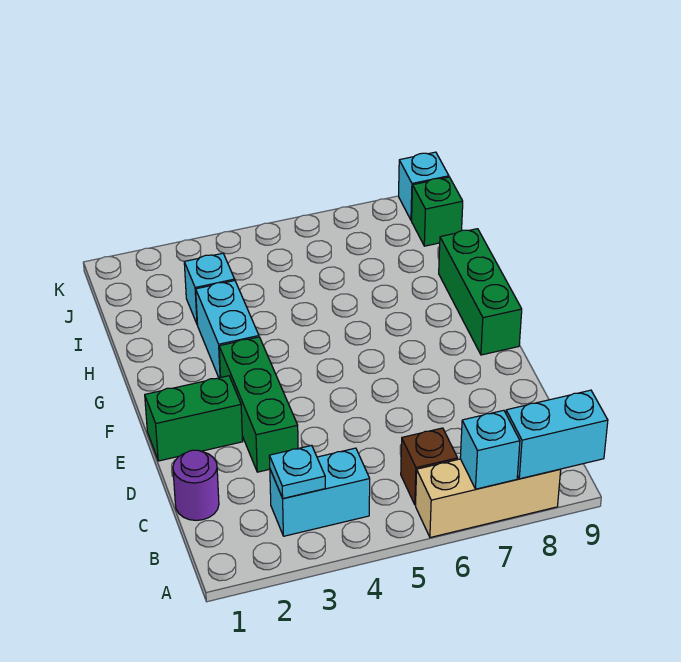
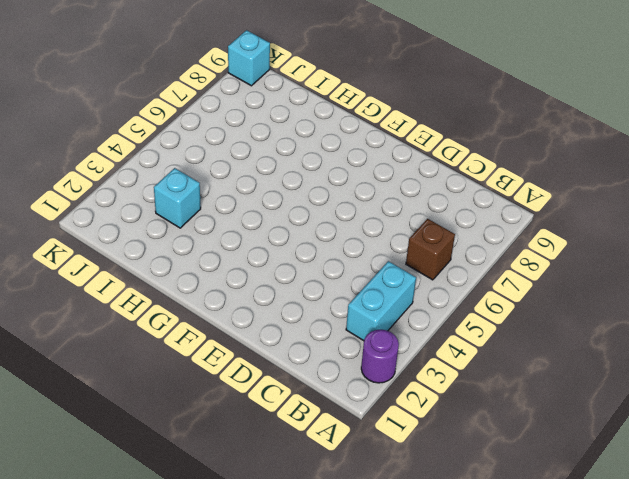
purple round brick A2 level 1 -> purple round brick C1 level 1
none -> tan brick A6:A8 level 1
none -> green brick D3:F3 level 1
none -> green brick E1:E2 level 1

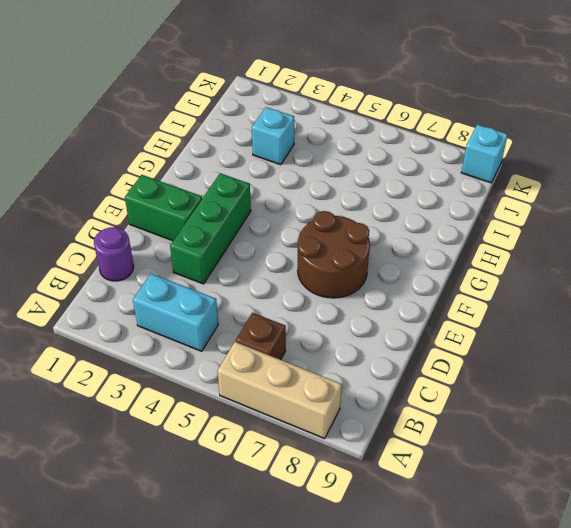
brown round brick E6:F7 level 1 -> none
none -> green brick F9:H9 level 1
none -> cyan brick G3:H3 level 1
none -> green brick J9 level 1

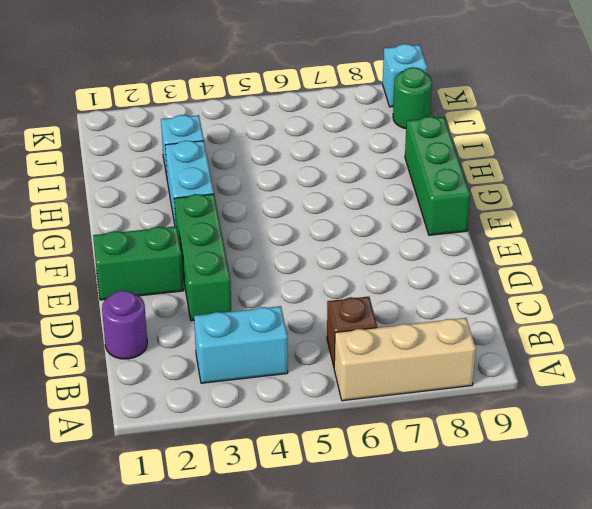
green round brick J9 level 1 -> green brick J9 level 1
none -> cyan brick A7 level 2
none -> cyan brick A8:A9 level 2
none -> cyan plate B3 level 2

